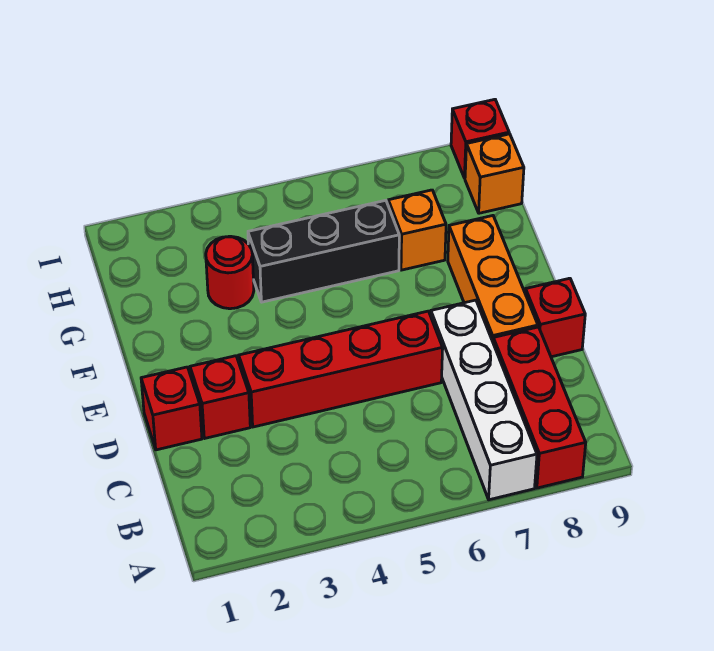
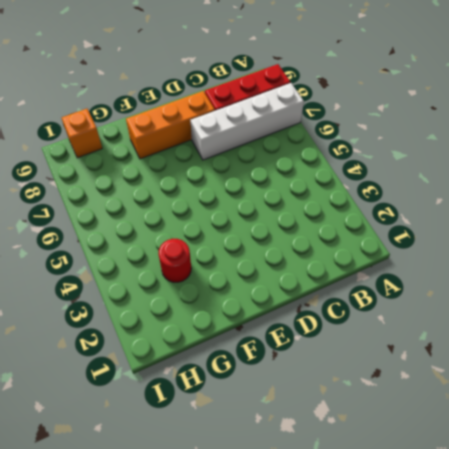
none -> red brick D1 level 1
none -> red brick D2 level 1
none -> red brick D3:D6 level 1

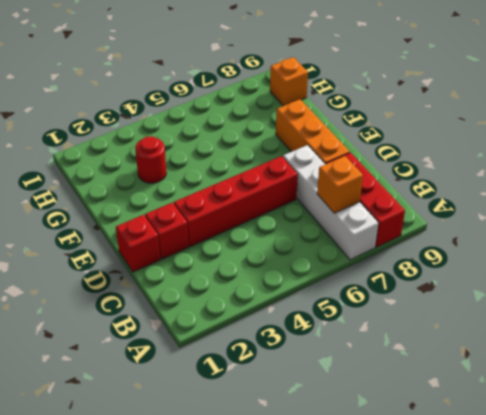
orange brick B7 level 2 -> orange brick G7 level 1
none -> red brick D9 level 1
none -> black brick G4:G6 level 1
none -> red brick I9 level 1

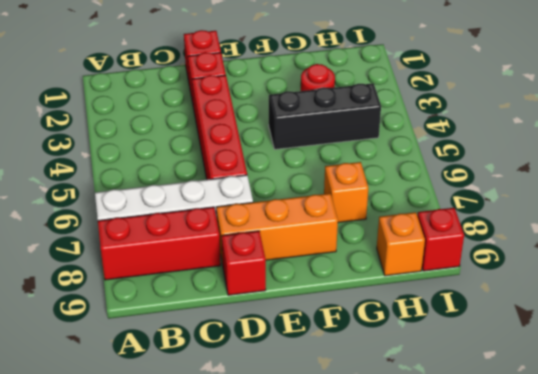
black brick F4:H4 level 1 -> black brick G4:G6 level 1

